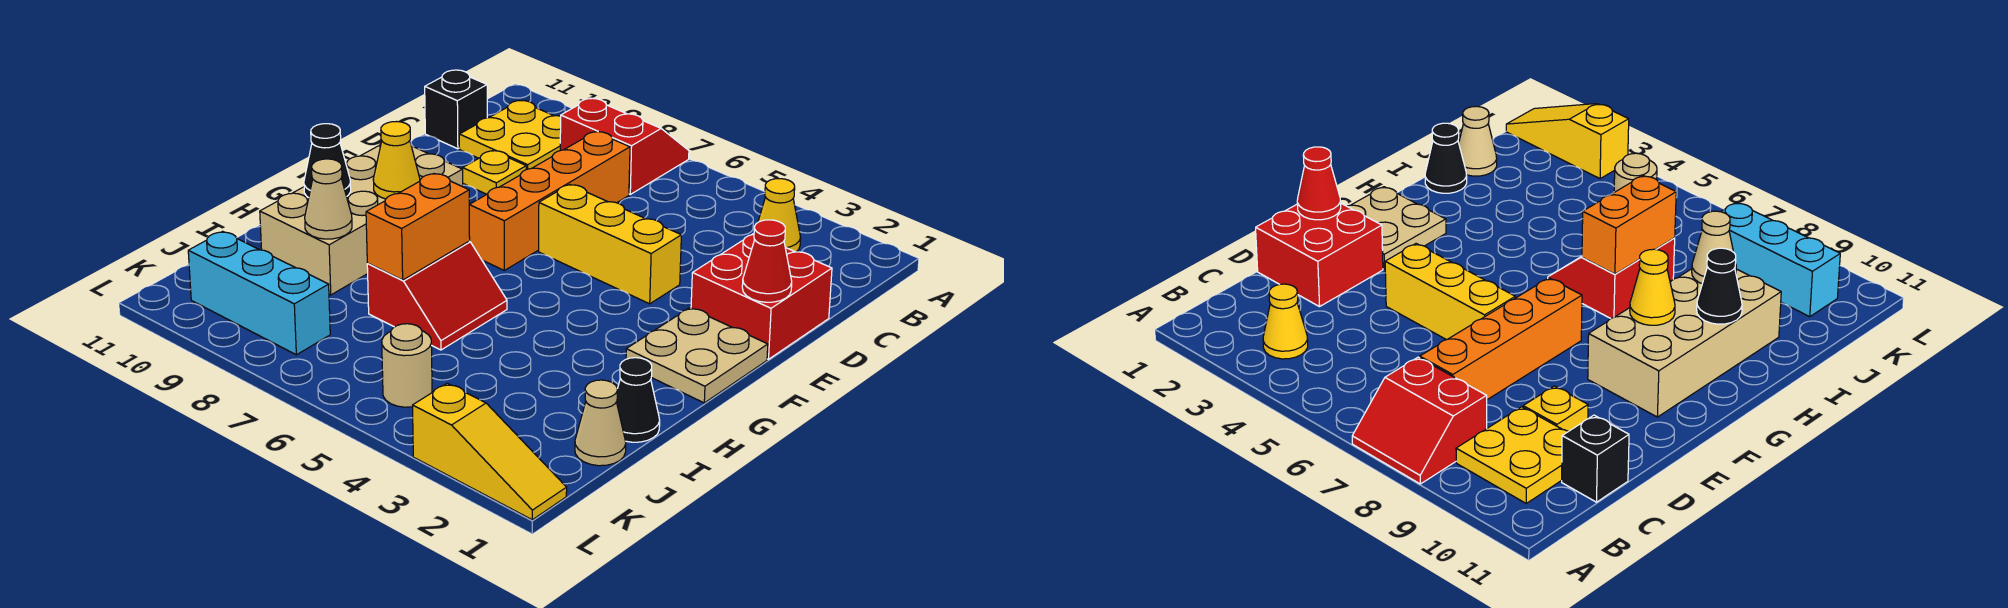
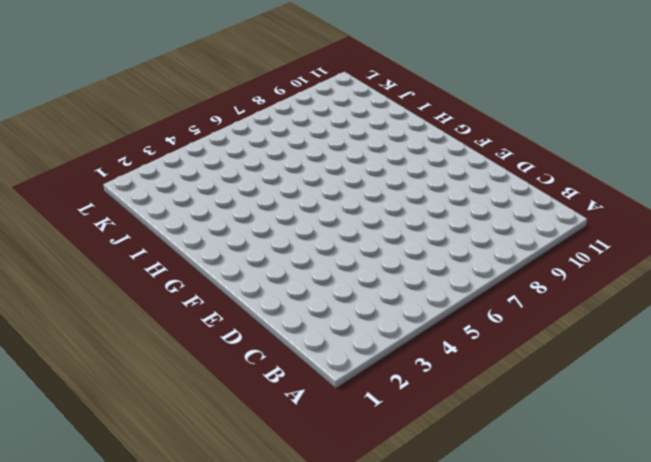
none -> red slope A7:B8 level 1 top B
none -> yellow cone B3 level 1
none -> yellow plate B9:C10 level 1

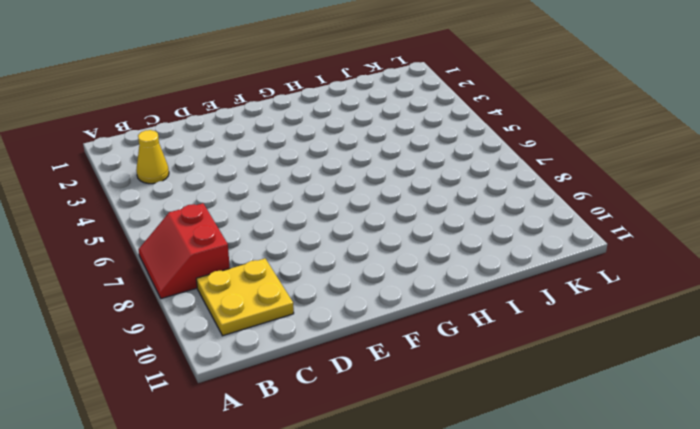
none -> orange brick C7:F7 level 1
none -> black brick C11 level 1
none -> red brick D1:E2 level 1

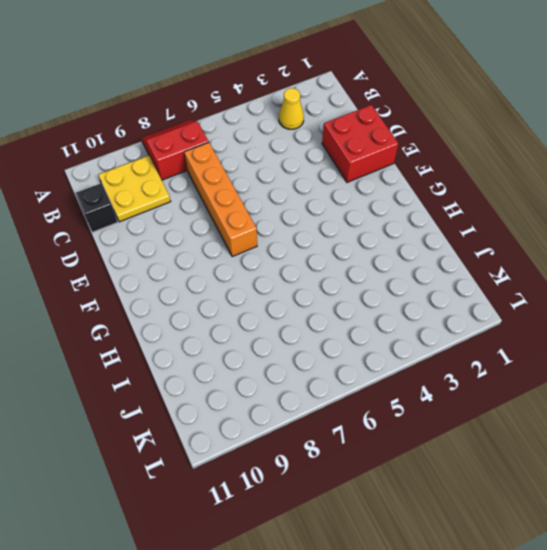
none -> yellow plate D9 level 1
none -> yellow brick E4:E6 level 1
none -> tan plate F1:G2 level 1

